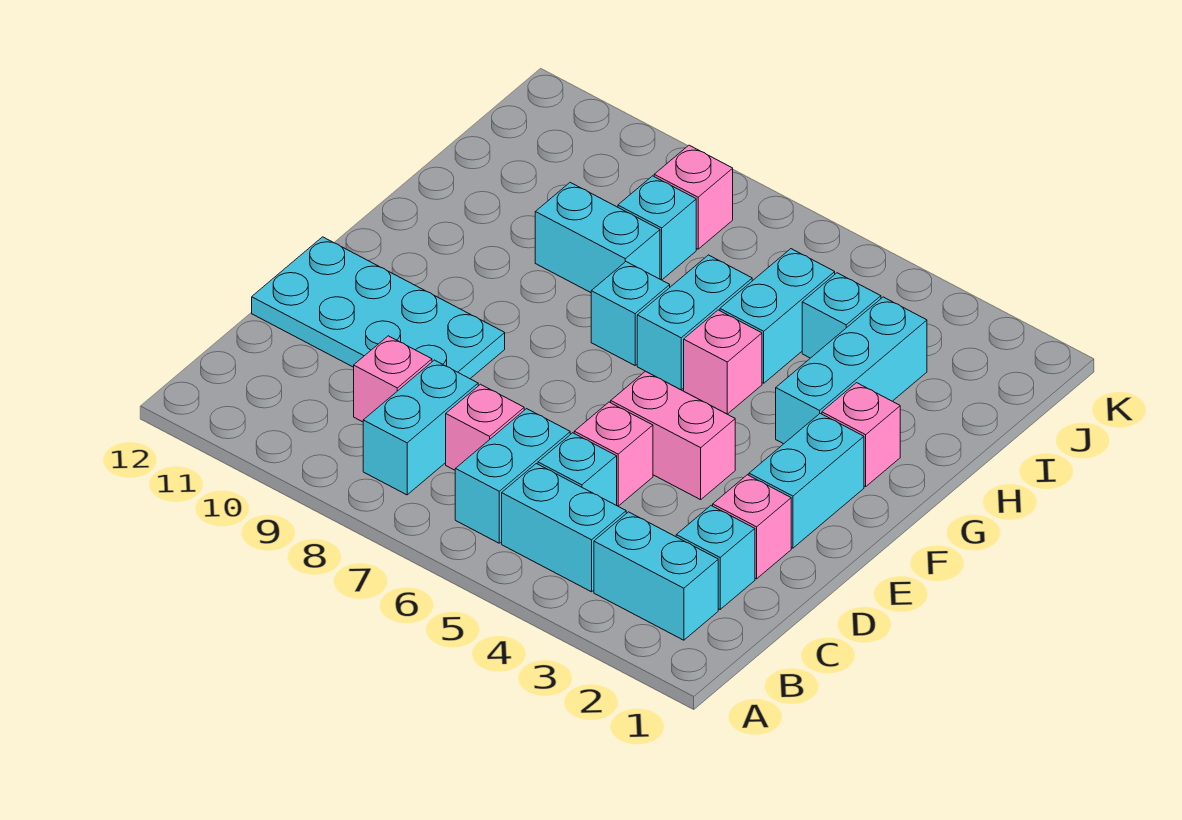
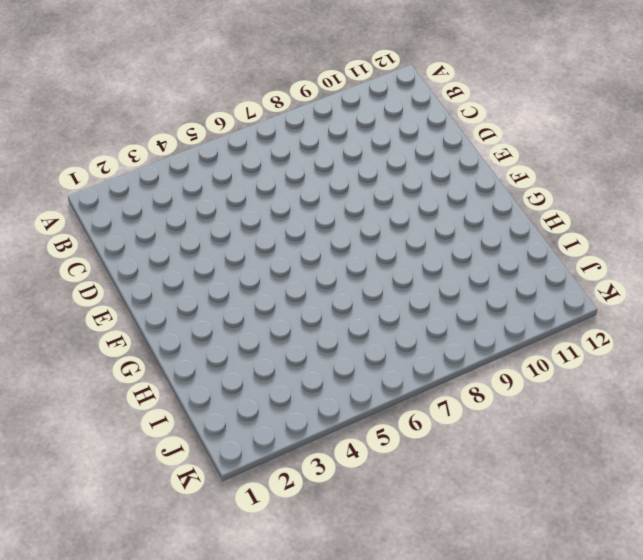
none -> cyan brick B2:B3 level 1
none -> cyan brick B4:B5 level 1
none -> cyan brick B6:C6 level 1

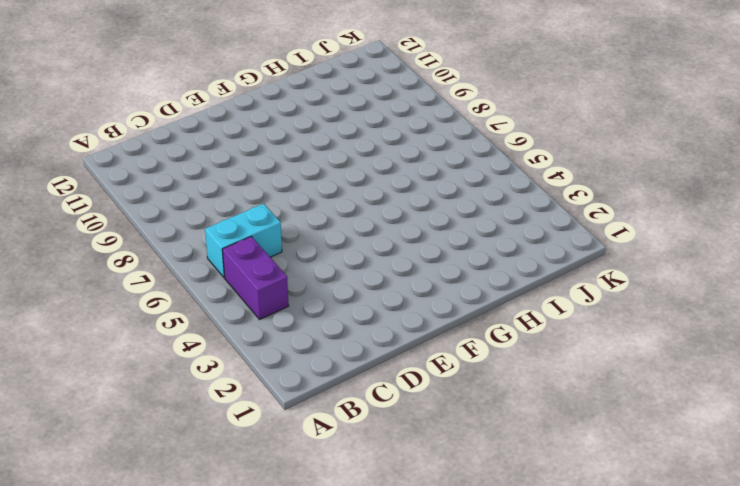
purple brick B4:B5 level 1 -> cyan brick B4:B5 level 1
none -> cyan brick B2:B3 level 1
none -> cyan brick B8:C8 level 1
none -> cyan brick C2 level 1

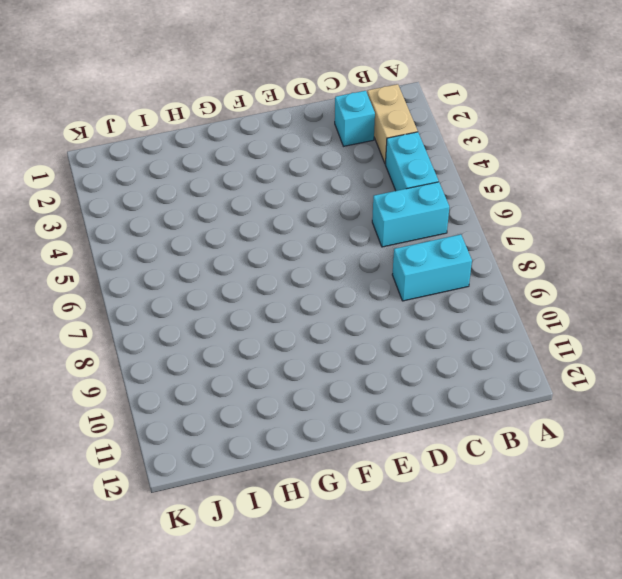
tan brick B2:B3 level 1 -> cyan brick B2:B3 level 1
none -> cyan brick C5 level 1
none -> pink brick C7 level 1
none -> pink brick C9 level 1

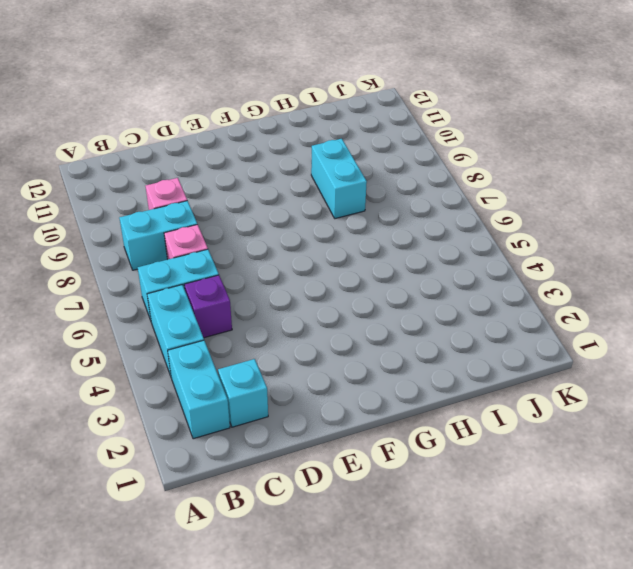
purple brick C5 level 1 -> cyan brick C5 level 1
none -> pink brick D2 level 1
none -> pink brick D5 level 1
none -> cyan plate D9:E12 level 1

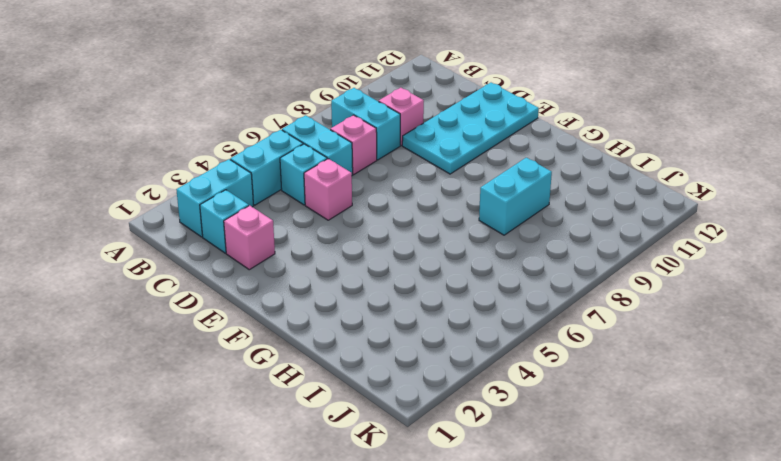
none -> cyan brick E2:F2 level 1
none -> pink brick E4:E5 level 1
none -> pink brick G2 level 1

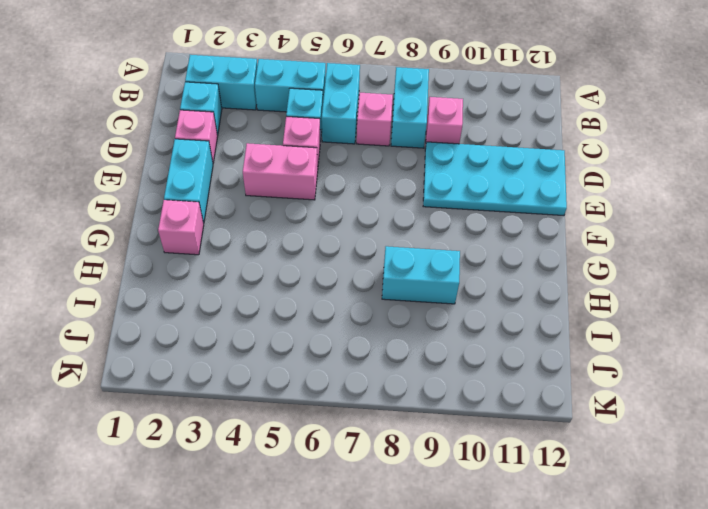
none -> cyan brick G3:I3 level 1
none -> pink brick G5 level 1
none -> cyan brick G6:H6 level 1

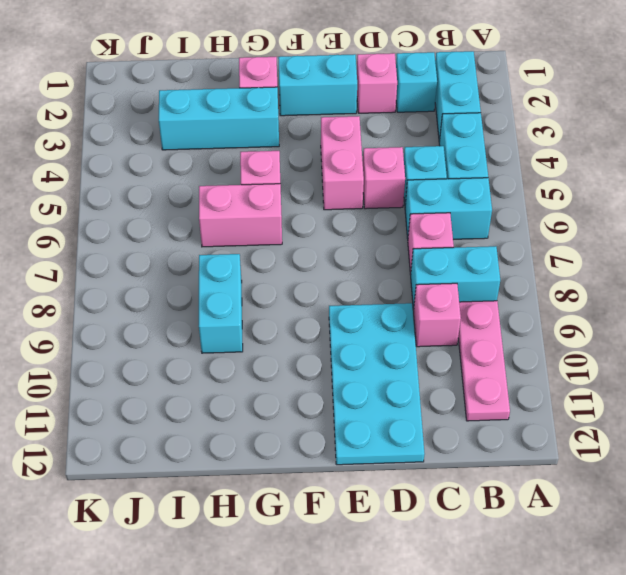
pink plate B9:B11 level 1 -> none
pink brick G6:H6 level 1 -> cyan brick G6:H6 level 1
none -> cyan brick G7 level 1
none -> cyan brick H5:I5 level 1
none -> cyan brick I4 level 1

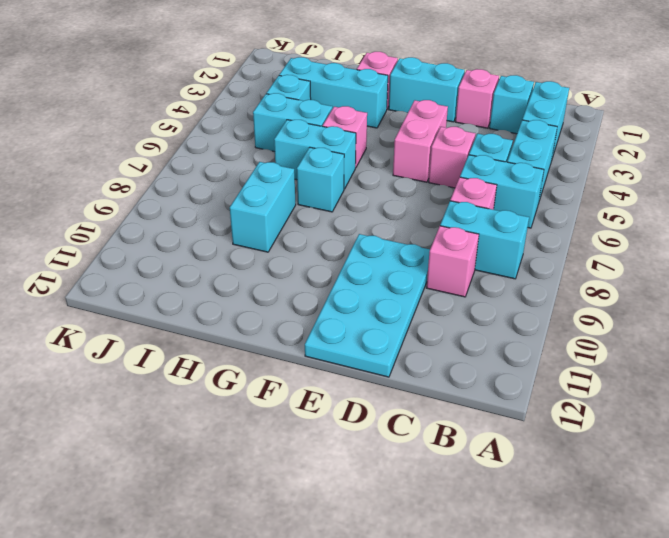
none -> cyan brick I8 level 1
none -> pink brick J8 level 1

